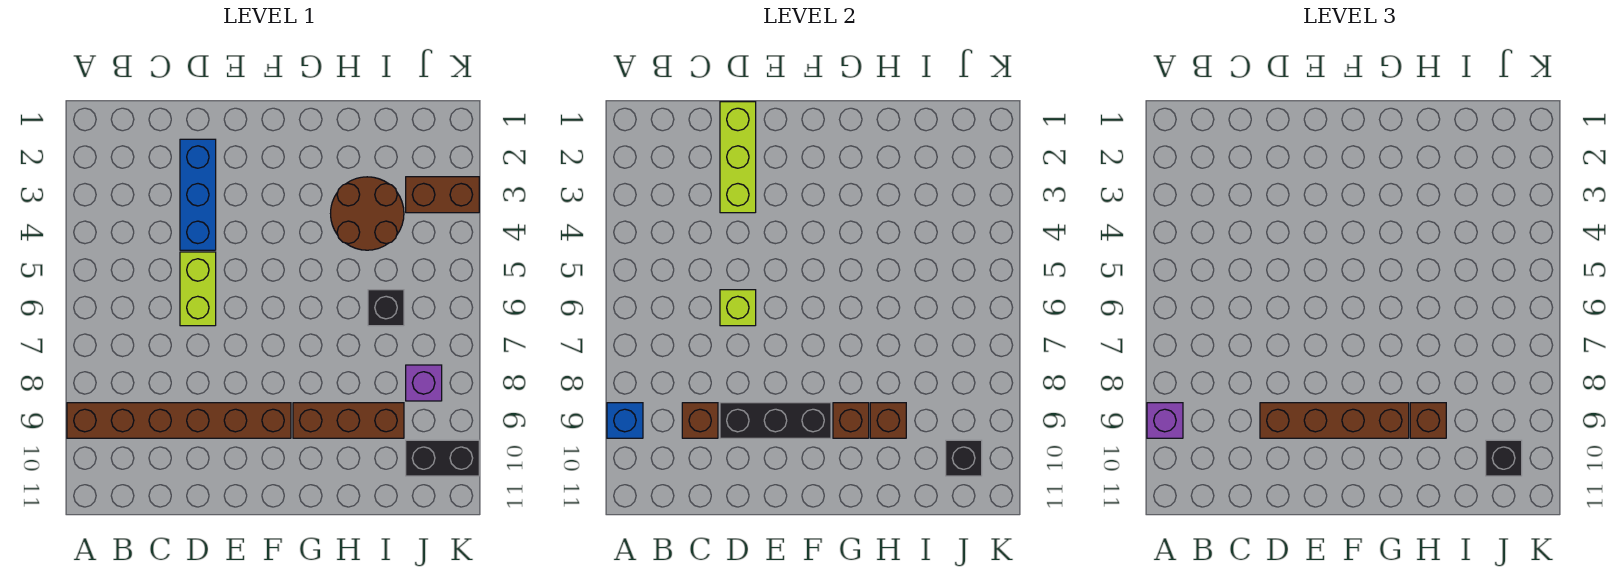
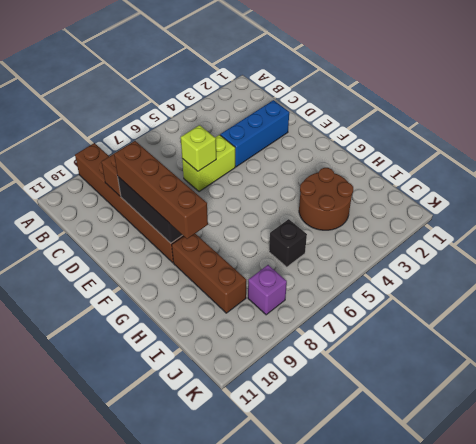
none -> brown brick J3:K3 level 1
none -> black brick J10:K10 level 1
none -> blue brick A9 level 2

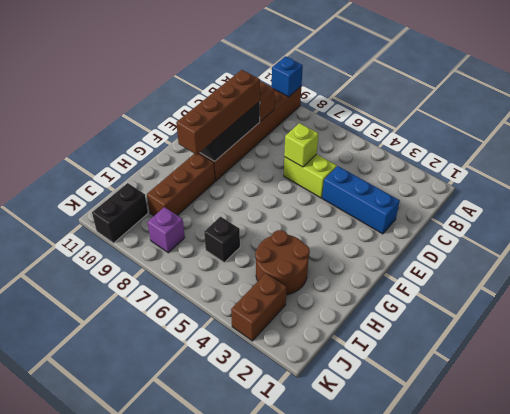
none -> lime brick D1:D3 level 2
none -> brown brick G9 level 2
none -> brown brick H9 level 2

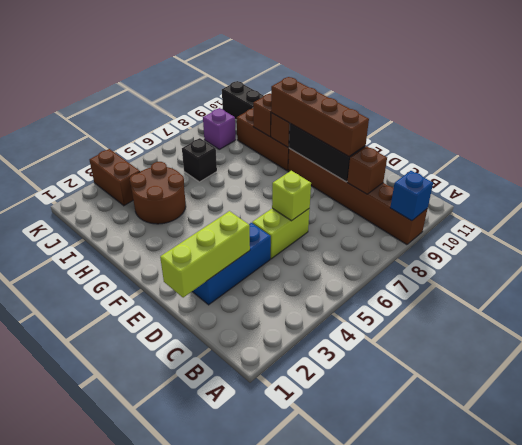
none -> black brick J10 level 2
none -> purple brick A9 level 3
none -> brown brick H9 level 3

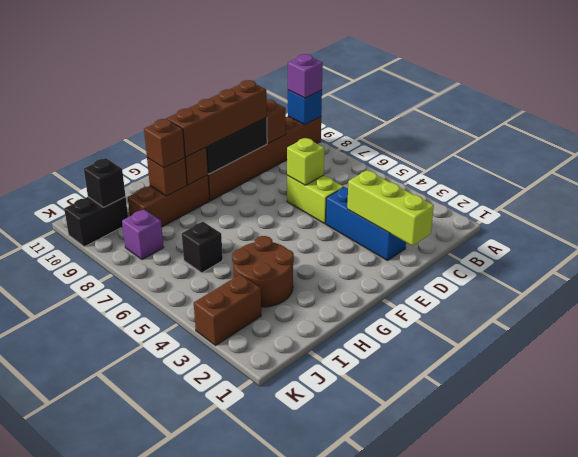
none -> black brick J10 level 3

